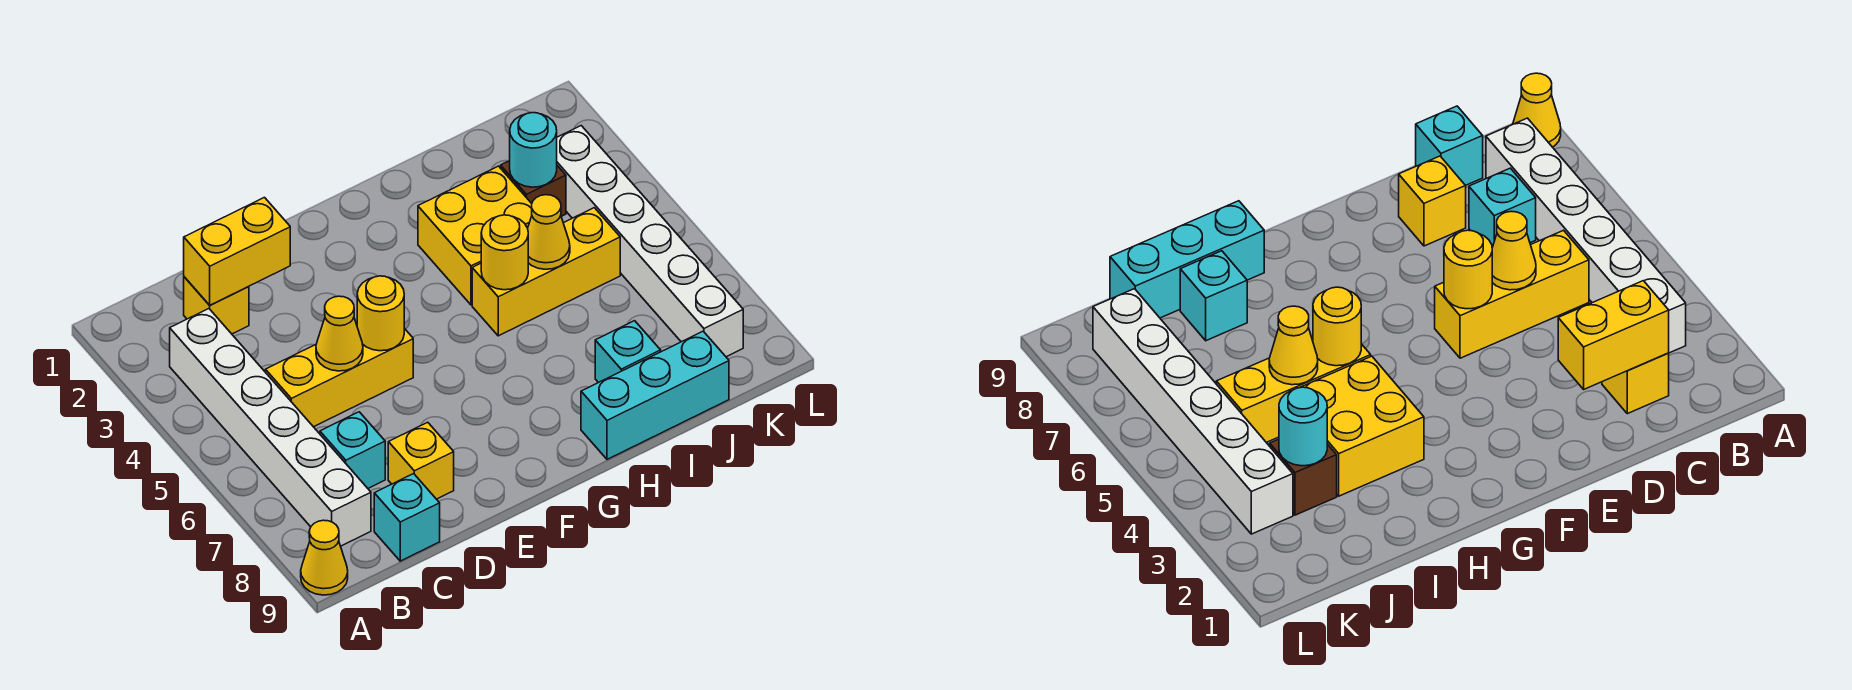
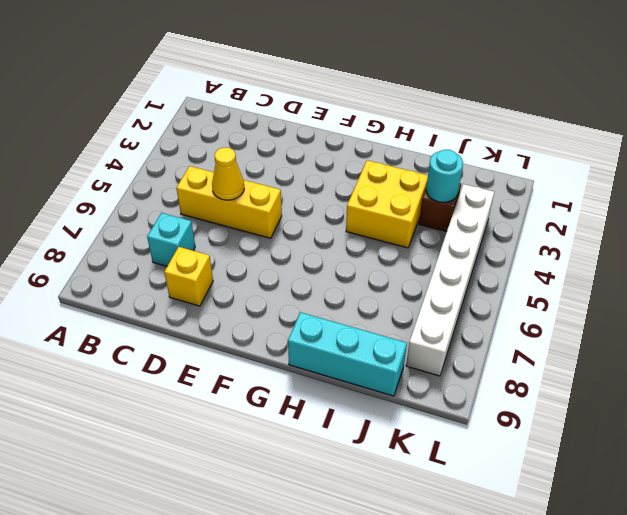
none -> yellow cone A9 level 1
none -> white brick B3:B8 level 1
none -> yellow brick C2 level 1

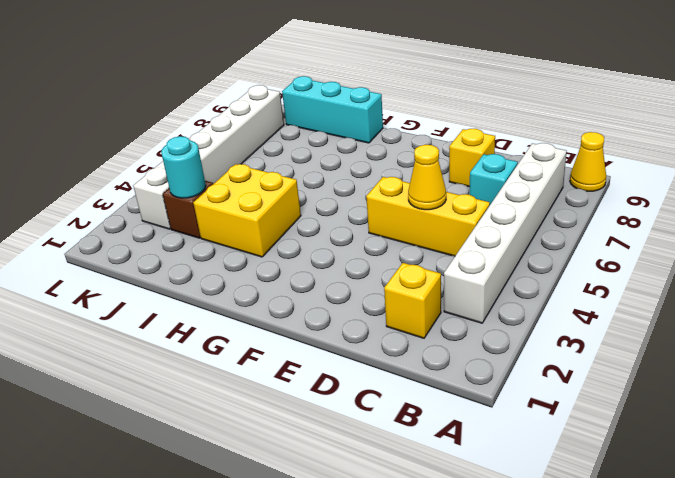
none -> cyan brick C9 level 1
none -> yellow brick H5:J5 level 1
none -> cyan brick I8 level 1

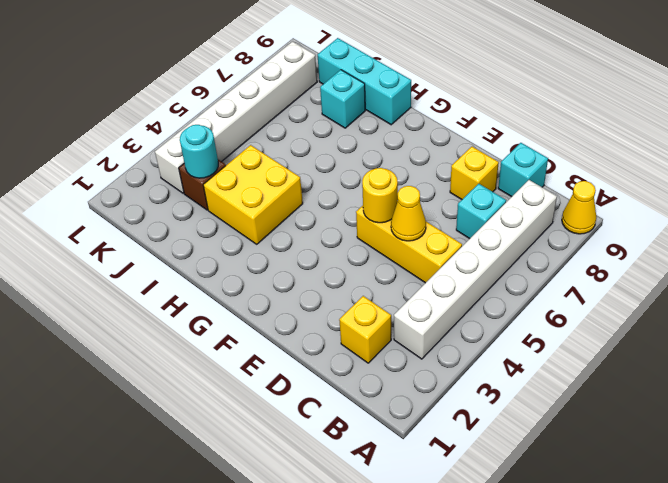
none -> yellow brick H5:J5 level 1
none -> yellow brick C2:D2 level 2
none -> yellow round brick H5 level 2

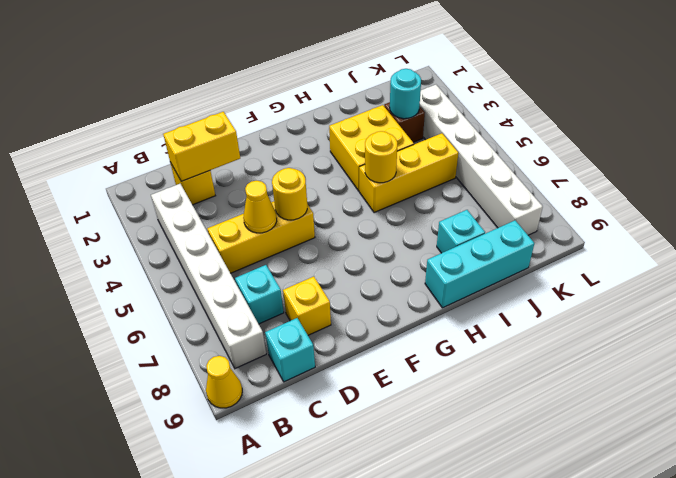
none -> yellow cone I5 level 2

